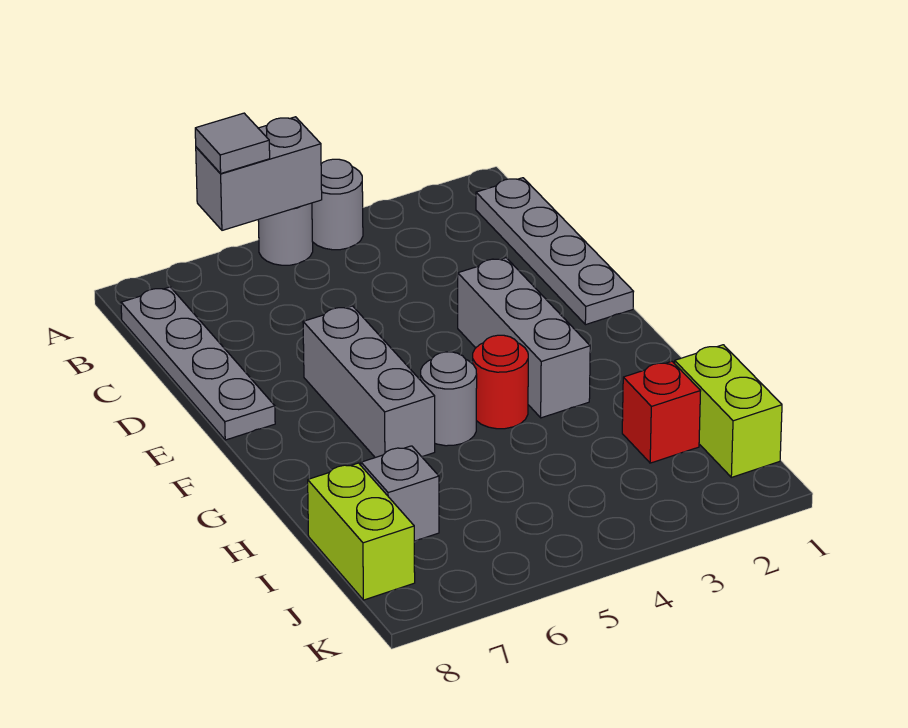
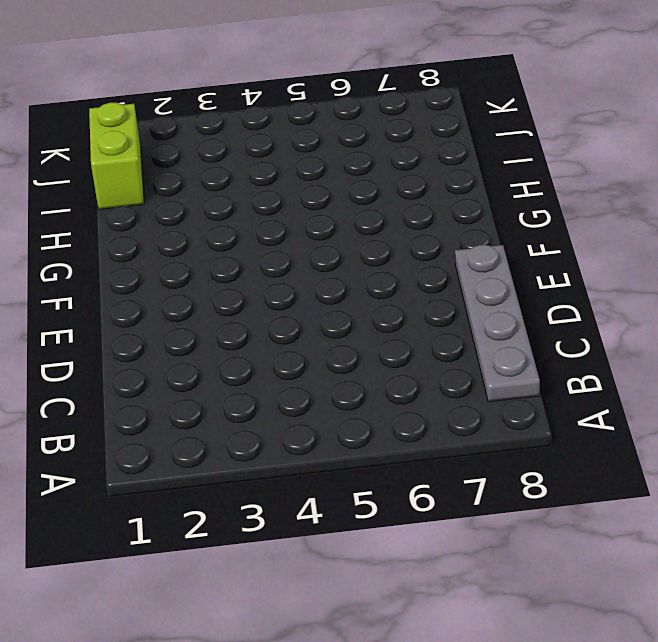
none -> grey round brick A4 level 1
none -> grey round brick A5 level 1
none -> grey plate B1:E1 level 1

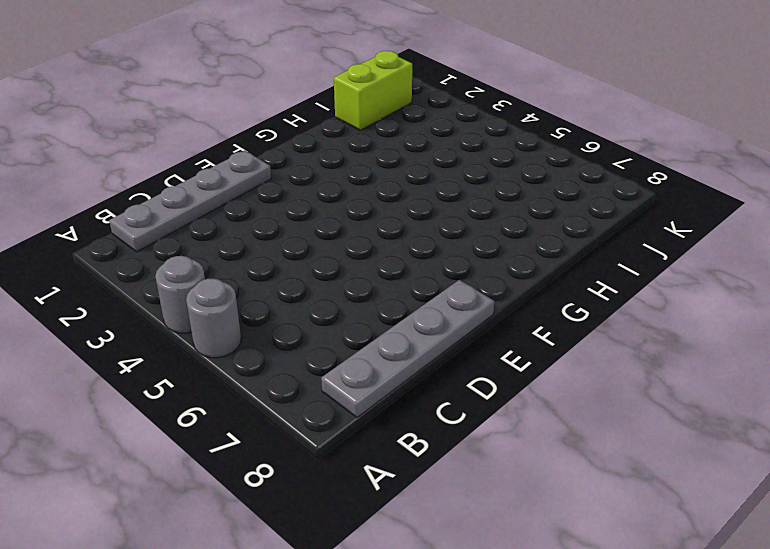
none -> grey brick E3:G3 level 1
none -> grey brick E6:G6 level 1
none -> red round brick G4 level 1

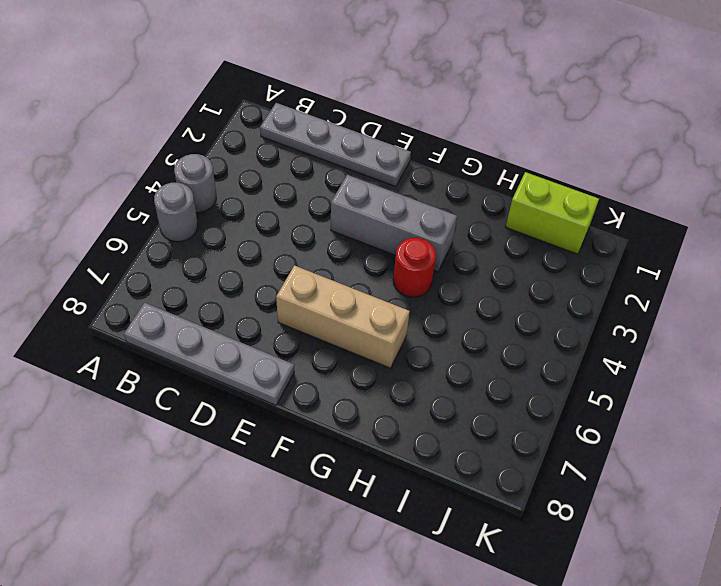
tan brick E6:G6 level 1 -> grey brick E6:G6 level 1
none -> grey round brick G5 level 1
none -> red brick I2 level 1
none -> grey brick I7 level 1

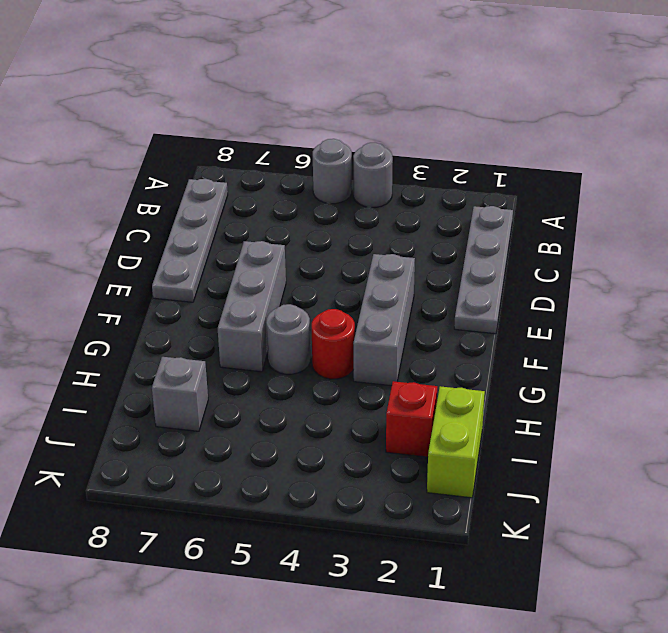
none -> lime brick I8:J8 level 1
none -> grey brick A5:A6 level 2
none -> grey tile A6 level 3

